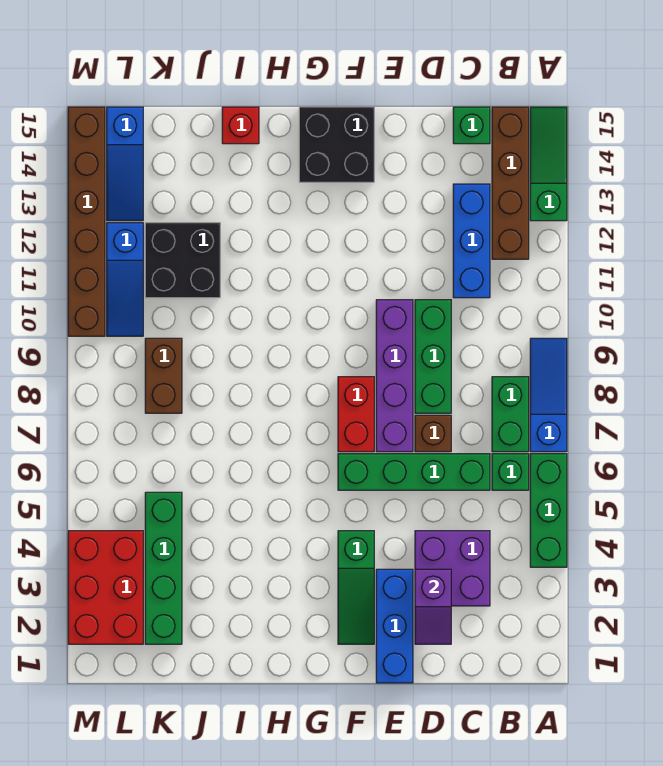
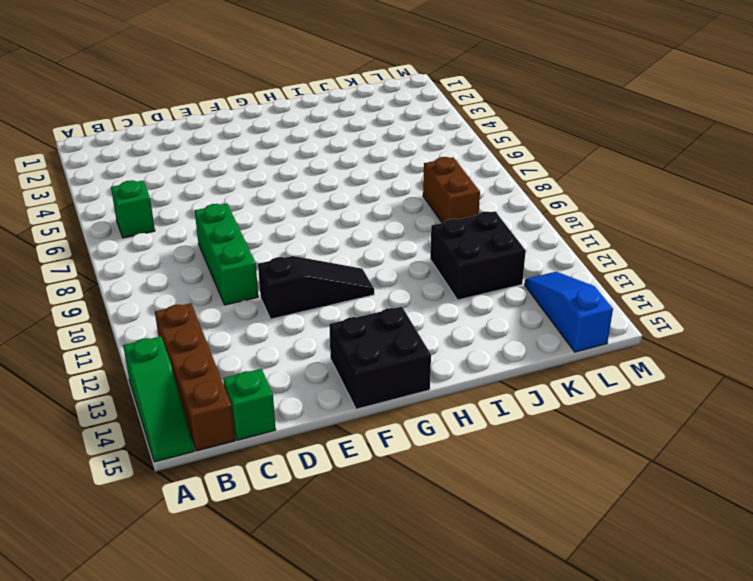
black slope E11:G11 level 1 top E -> none
none -> green brick A4:A6 level 1
none -> blue slope A7:A9 level 1 top 7
none -> green brick B7:B8 level 1

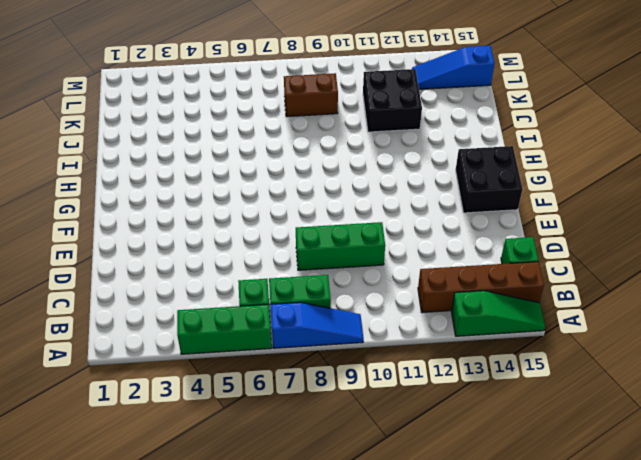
none -> purple brick C3:D4 level 1
none -> green brick C6:F6 level 1
none -> blue brick C11:C13 level 1

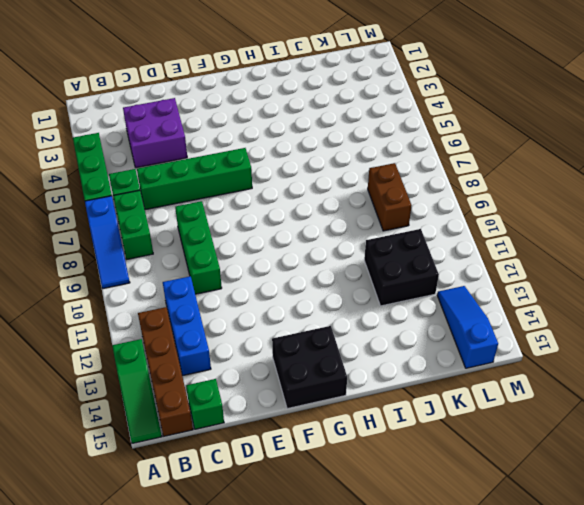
none -> brown brick D7 level 1
none -> blue brick E1:E3 level 1
none -> purple brick E7:E10 level 1

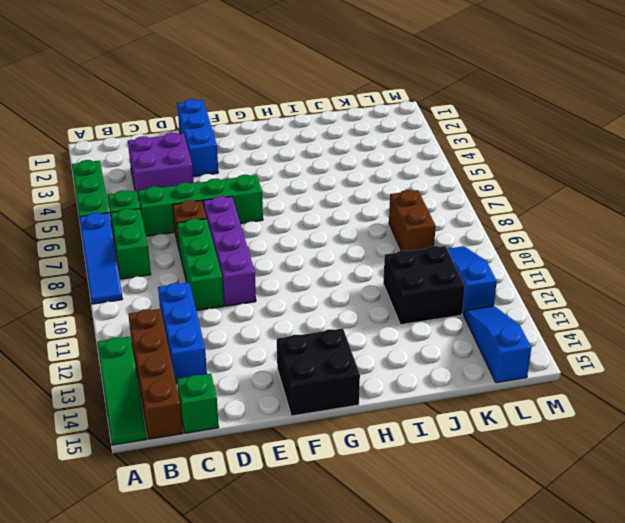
none -> green slope F2:F4 level 1 top 4
none -> red brick F7:F8 level 1
none -> red brick I15 level 1

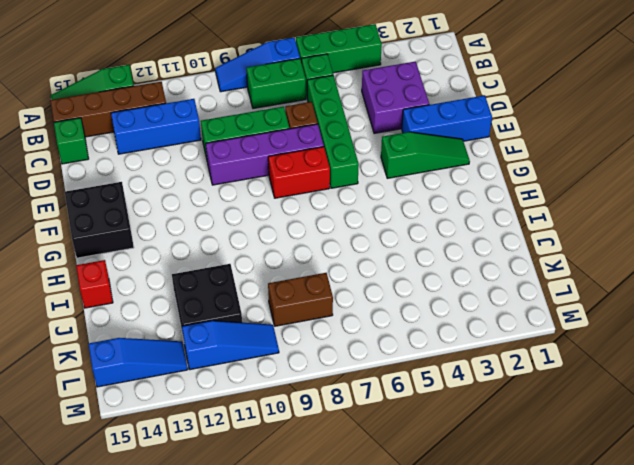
none -> green brick K2:K5 level 1
none -> red brick L2:M4 level 1
none -> brown brick M10:M15 level 1

